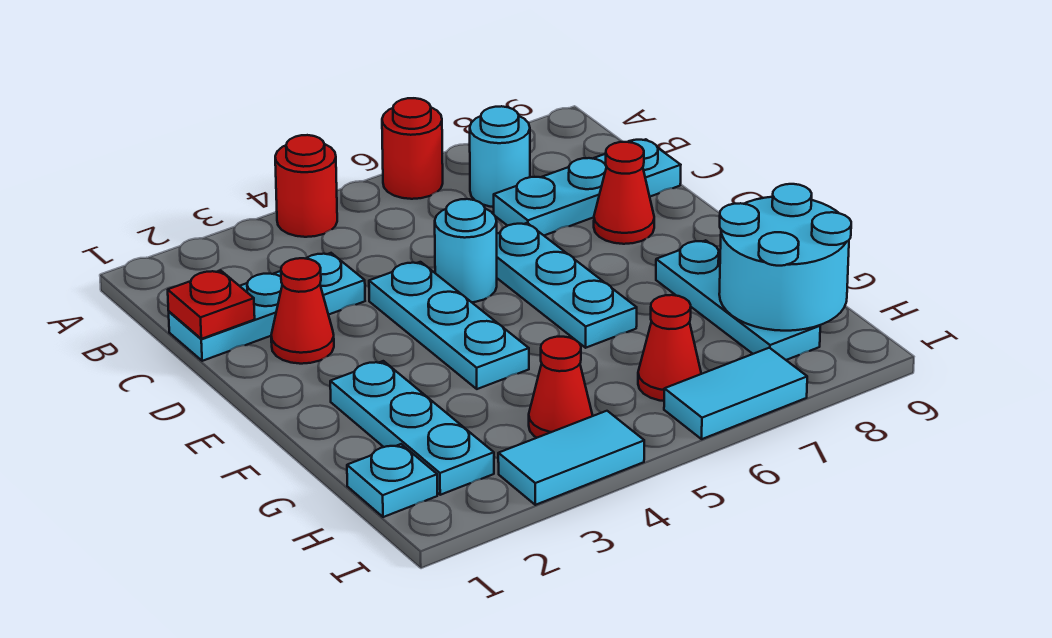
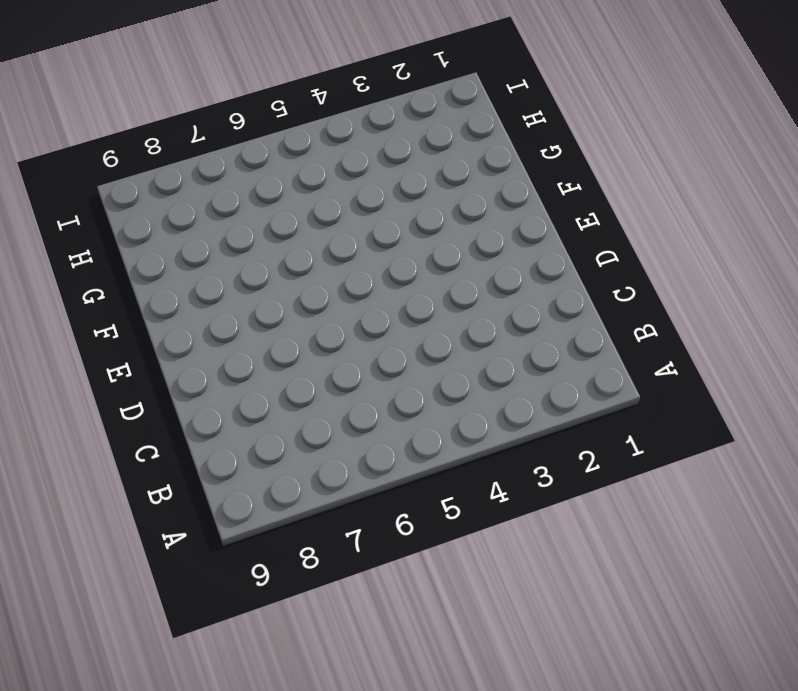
none -> red round brick A4 level 1
none -> red round brick A6 level 1
none -> cyan round brick B7 level 1

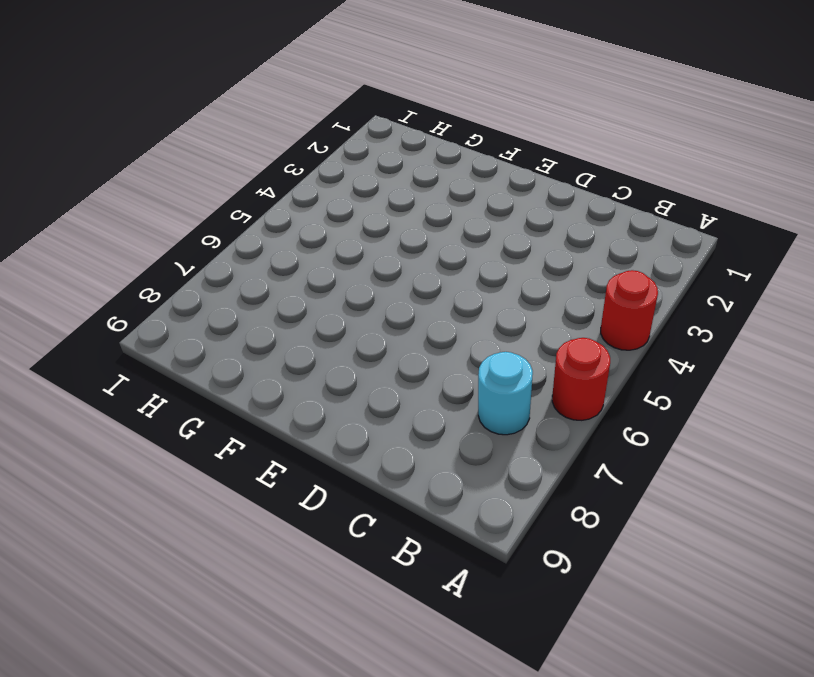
none -> cyan plate C1:C3 level 1
none -> cyan plate C7:C9 level 1
none -> red cone D2 level 1

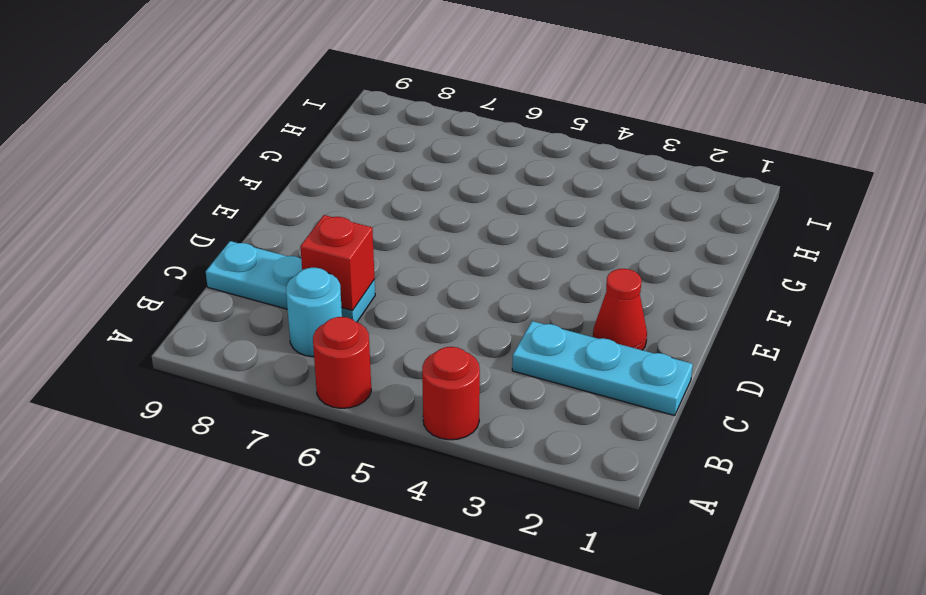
red brick C7 level 2 -> none
none -> cyan plate D4:F4 level 1
none -> cyan round brick D5 level 1
none -> cyan plate D6:F6 level 1

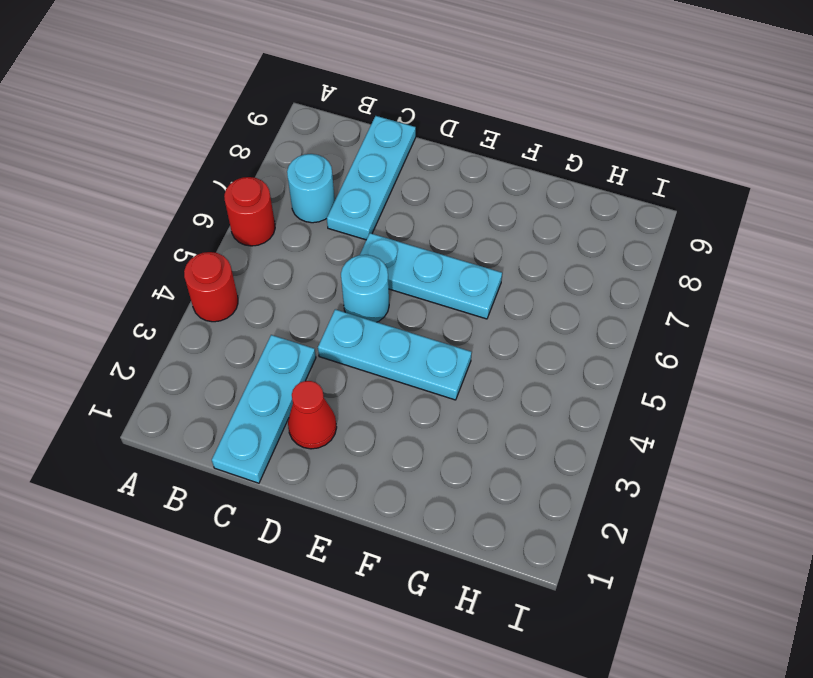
none -> red cone D8 level 1
none -> cyan plate F2:H2 level 1
none -> cyan plate F8:H8 level 1

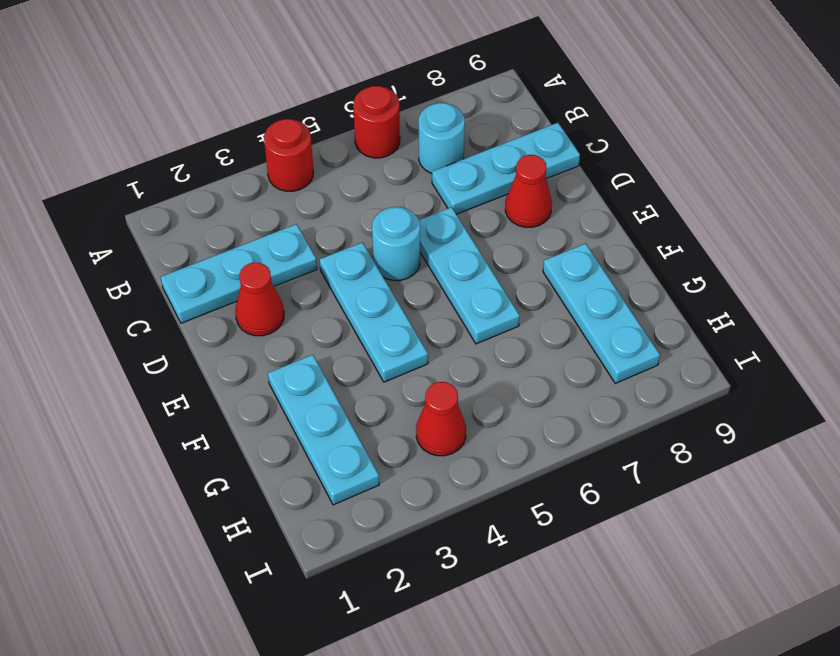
none -> cyan plate H1 level 1
none -> red cone H6 level 1
none -> cyan tile I3:I4 level 1

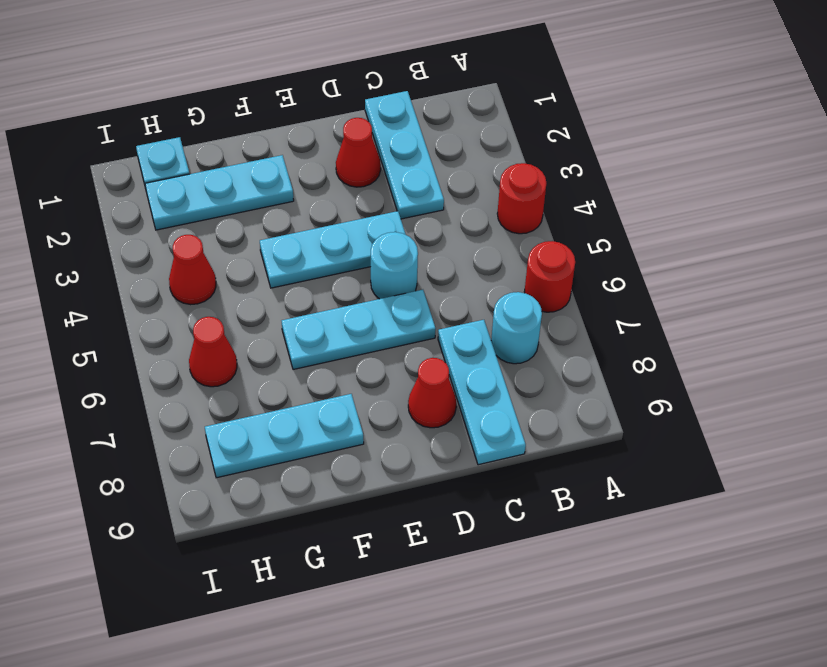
none -> cyan tile I3:I4 level 1
none -> cyan tile I6:I7 level 1
none -> red plate C1 level 2

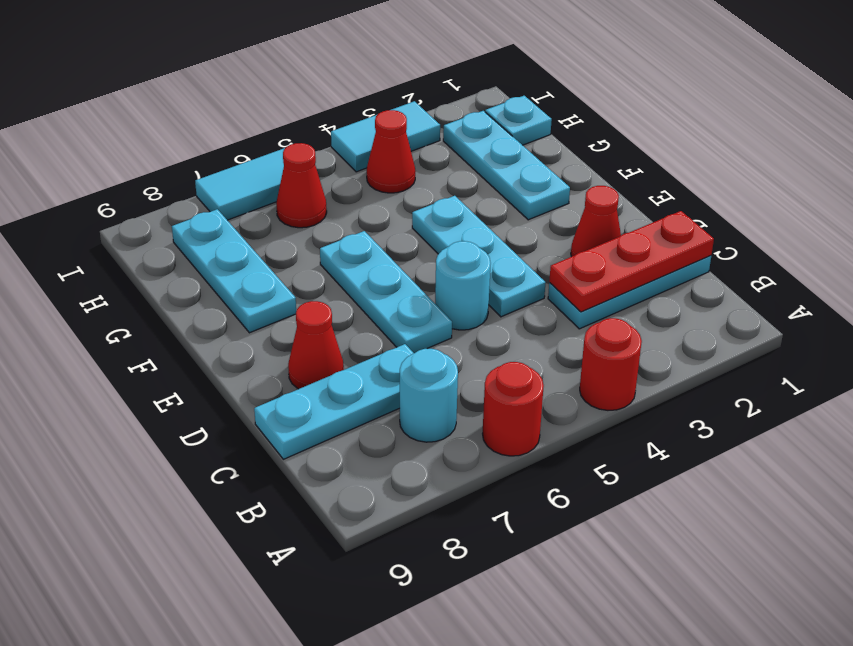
red plate C1:C3 level 2 -> red plate C1 level 2
none -> cyan round brick G8:H9 level 2

